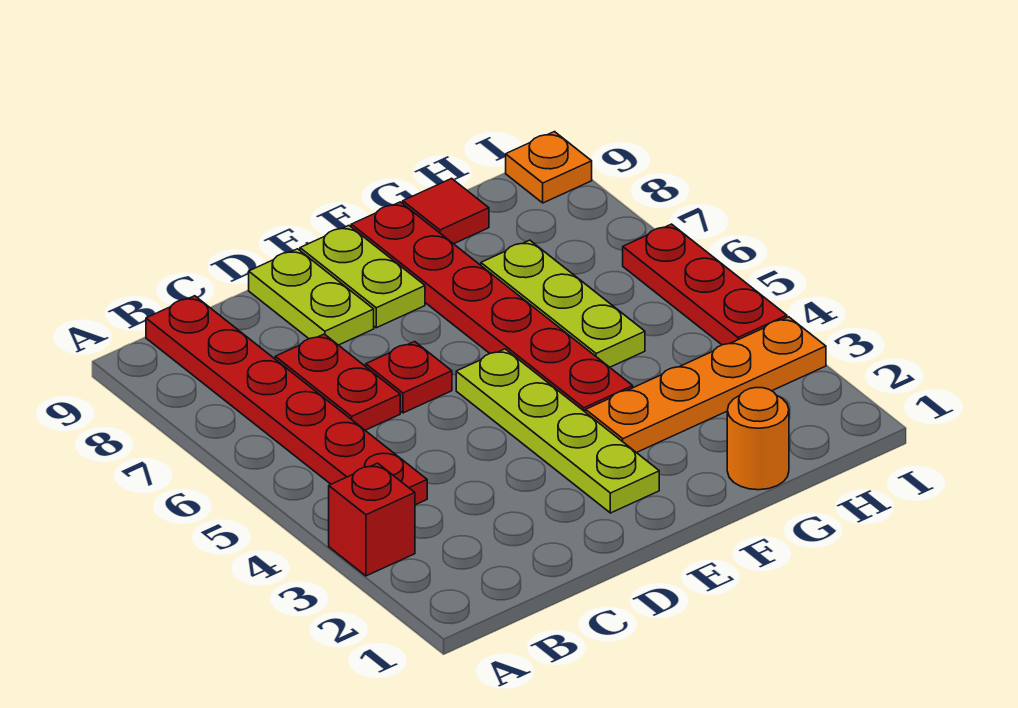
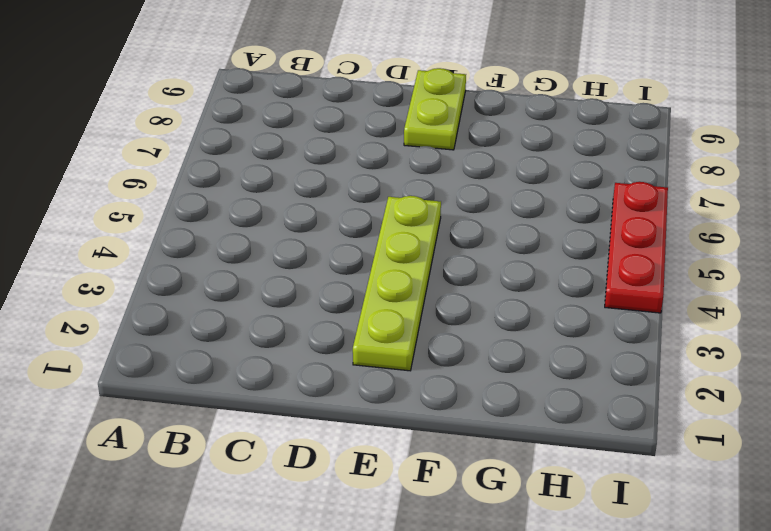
none -> red brick A3 level 1
none -> red plate B4:B9 level 1
none -> red plate C6:C7 level 1

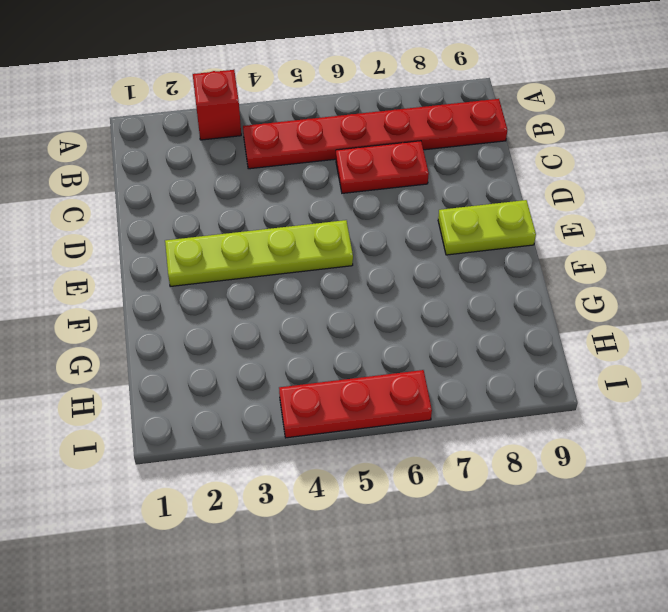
none -> red plate D6 level 1
none -> lime plate D8:D9 level 1
none -> orange plate F3:I3 level 1

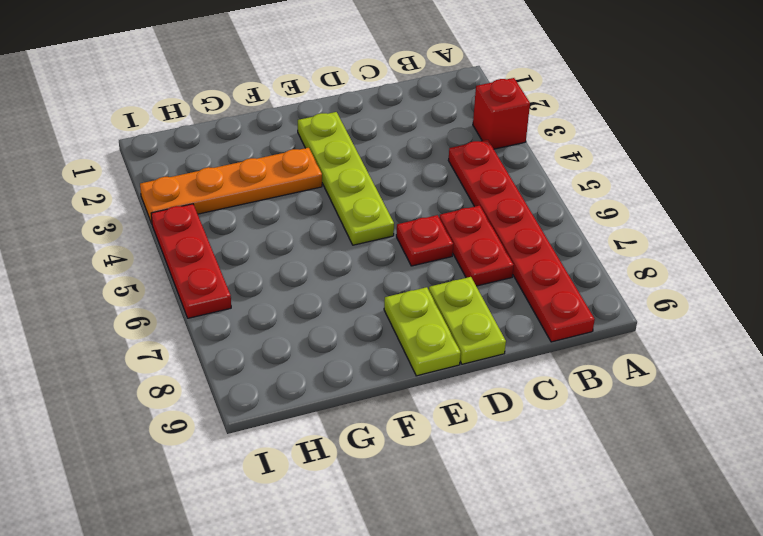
none -> red plate F4:F9 level 1
none -> orange round brick G1 level 1
none -> lime plate G5:G7 level 1

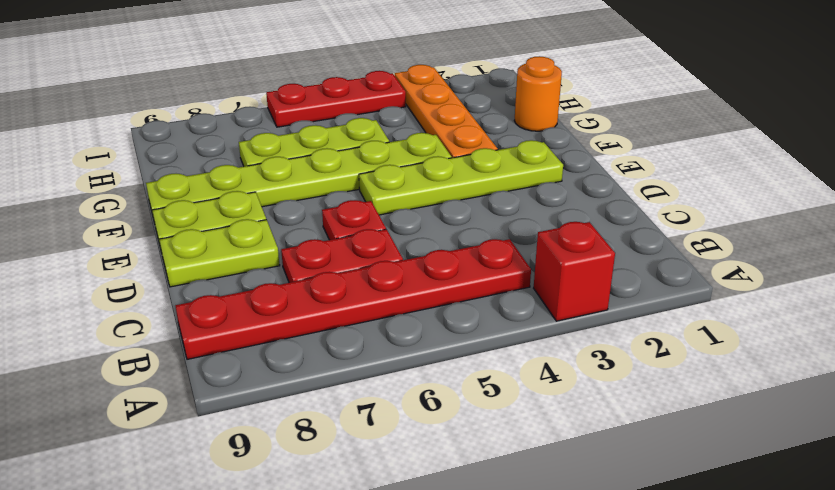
lime plate F4:F9 level 1 -> red plate F4:F9 level 1
none -> red tile G9 level 1
none -> orange plate I9 level 1

